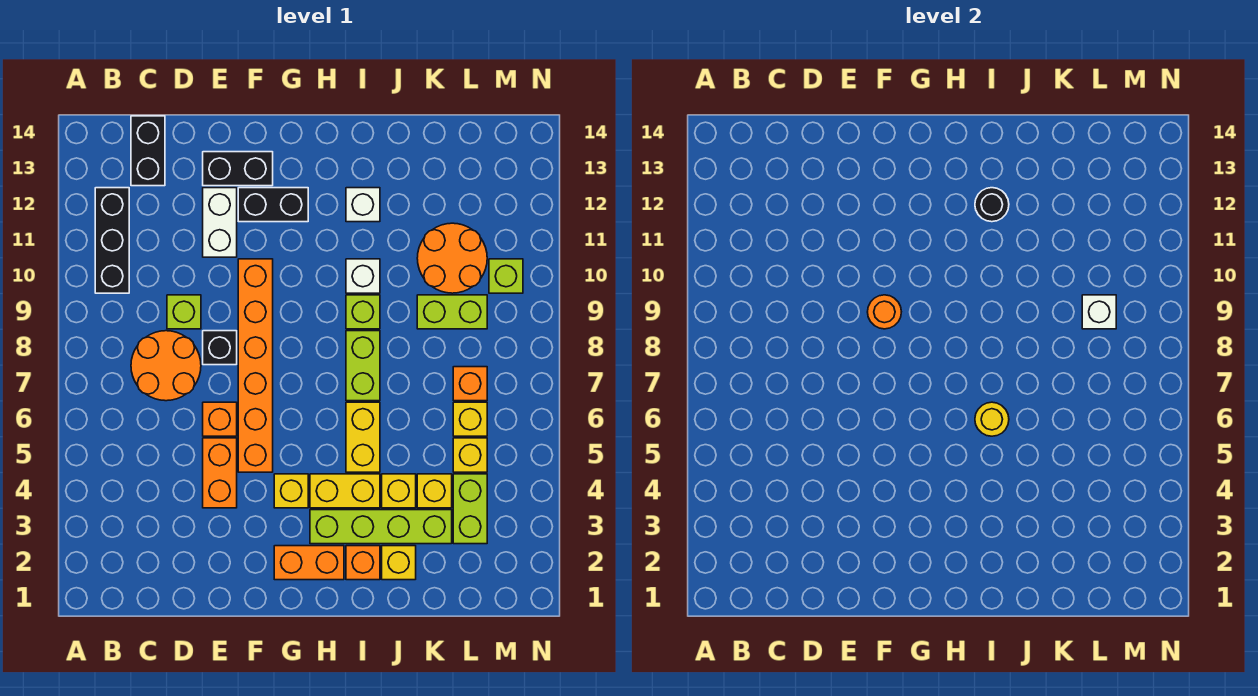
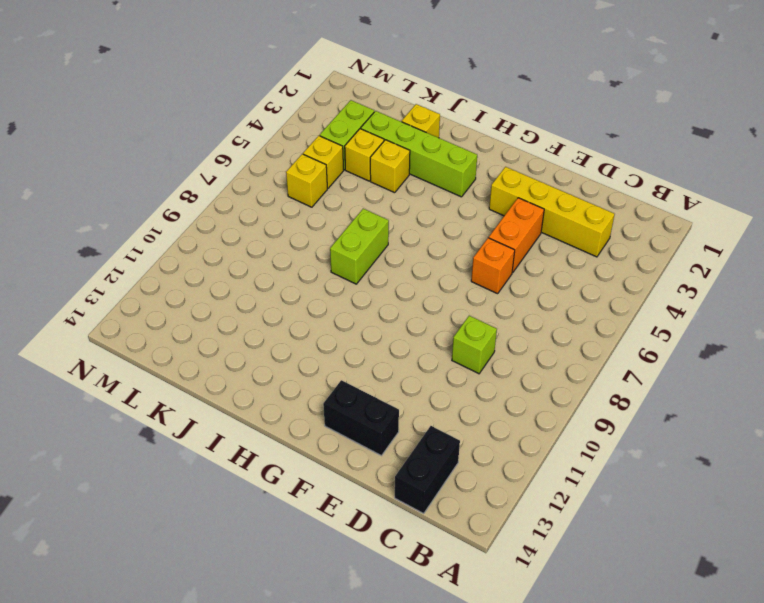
yellow brick C3:F3 level 1 -> none
none -> black brick B10:B12 level 1
none -> orange round brick C7:D8 level 1
none -> black brick E8 level 1
none -> white brick E11:E12 level 1

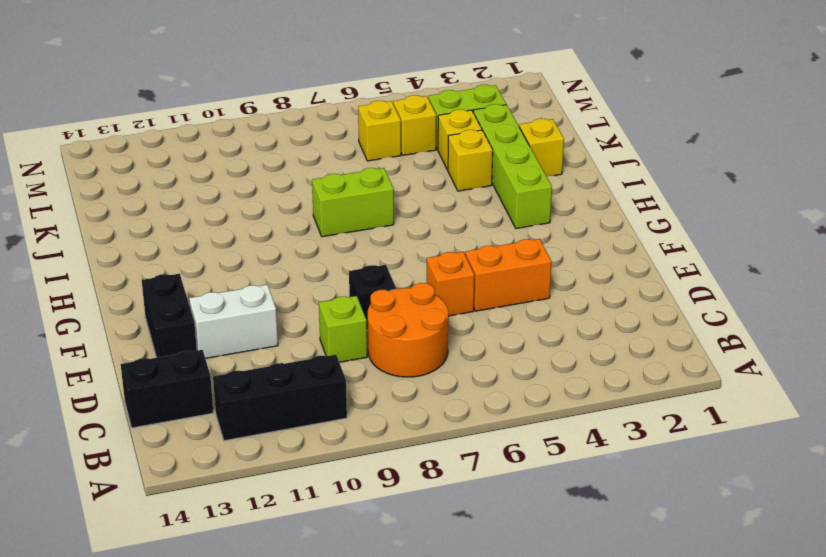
none -> orange brick F5:F10 level 1
none -> black brick F12:G12 level 1
none -> orange brick G2:H2 level 1
none -> yellow brick G4 level 1

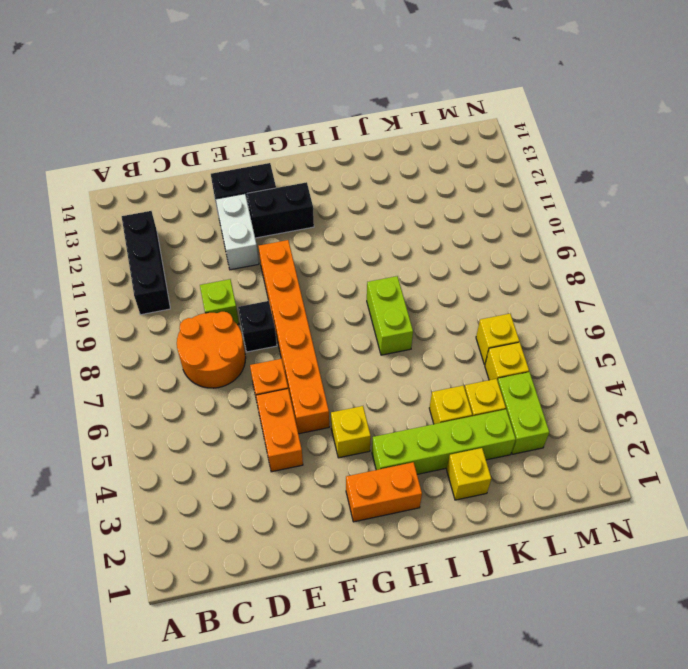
none -> black brick C13:C14 level 1
none -> yellow brick H4:I4 level 1
none -> orange brick I2 level 1
none -> yellow brick I5:I6 level 1

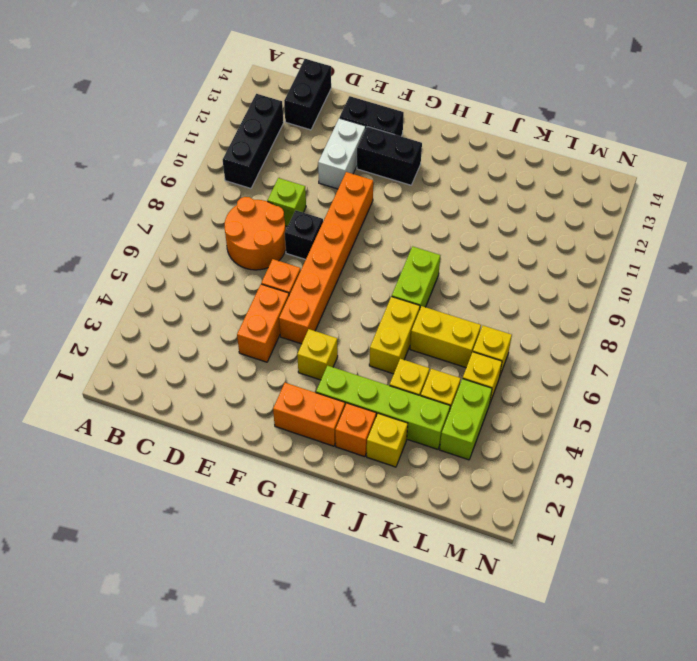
yellow brick J6:K6 level 1 -> yellow brick H4:I4 level 1
none -> lime brick I9 level 1
none -> white brick I10 level 1
none -> white brick I12 level 1
none -> lime brick K9:L9 level 1

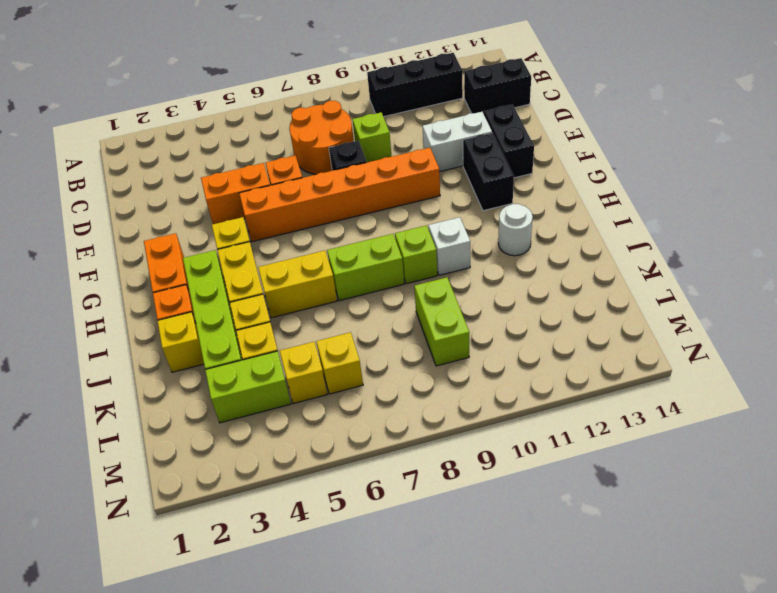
white round brick I12 level 1 -> white brick I12 level 1
none -> orange round brick K10:L11 level 1
none -> orange brick L7 level 1
none -> lime brick M10 level 1
none -> orange round brick F9 level 2

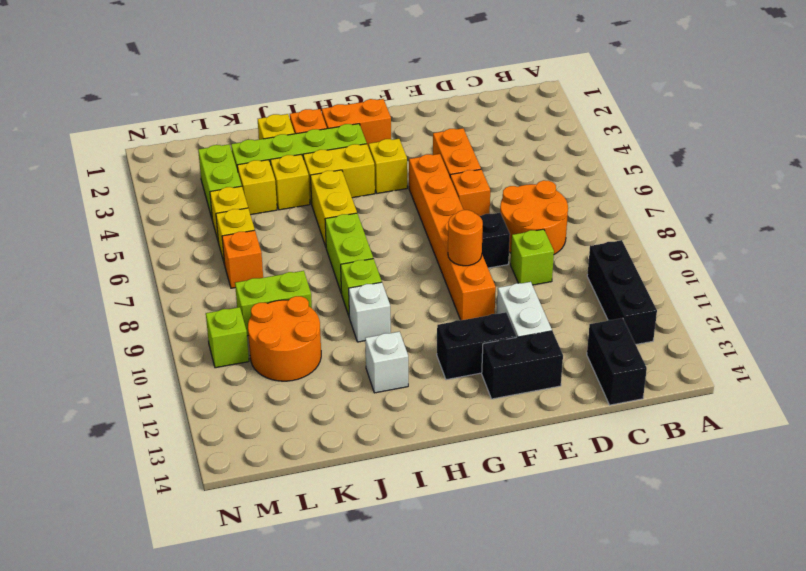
none -> yellow round brick I6 level 2
none -> black round brick I12 level 2
none -> white brick L9 level 2

